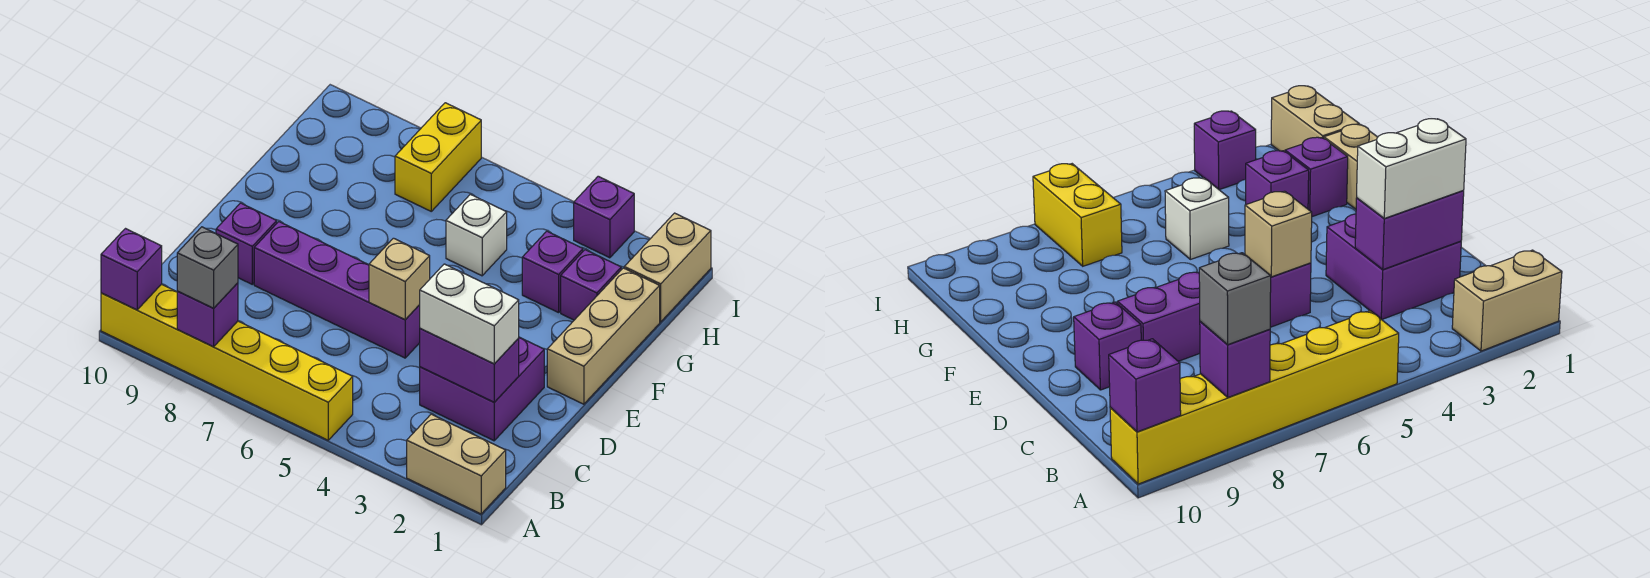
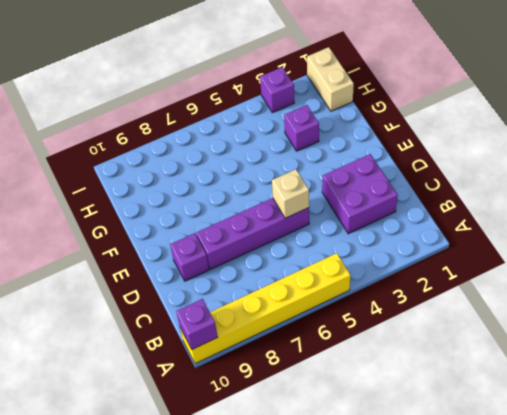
none -> tan brick A1:A2 level 1
none -> tan brick E1:G1 level 1
none -> purple brick G2 level 1

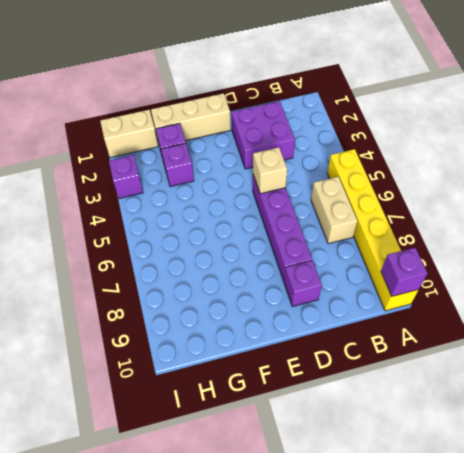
tan brick B6:B7 level 1 -> tan brick A1:A2 level 1
none -> white brick G5 level 1
none -> yellow brick H7:I7 level 1
none -> purple brick A8 level 2

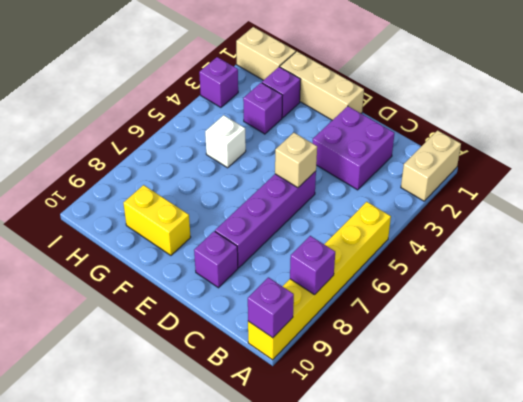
yellow brick F9:G9 level 1 -> yellow brick H7:I7 level 1
none -> purple brick C2:C3 level 2
none -> grey brick A8 level 3
none -> white brick C2:C3 level 3

